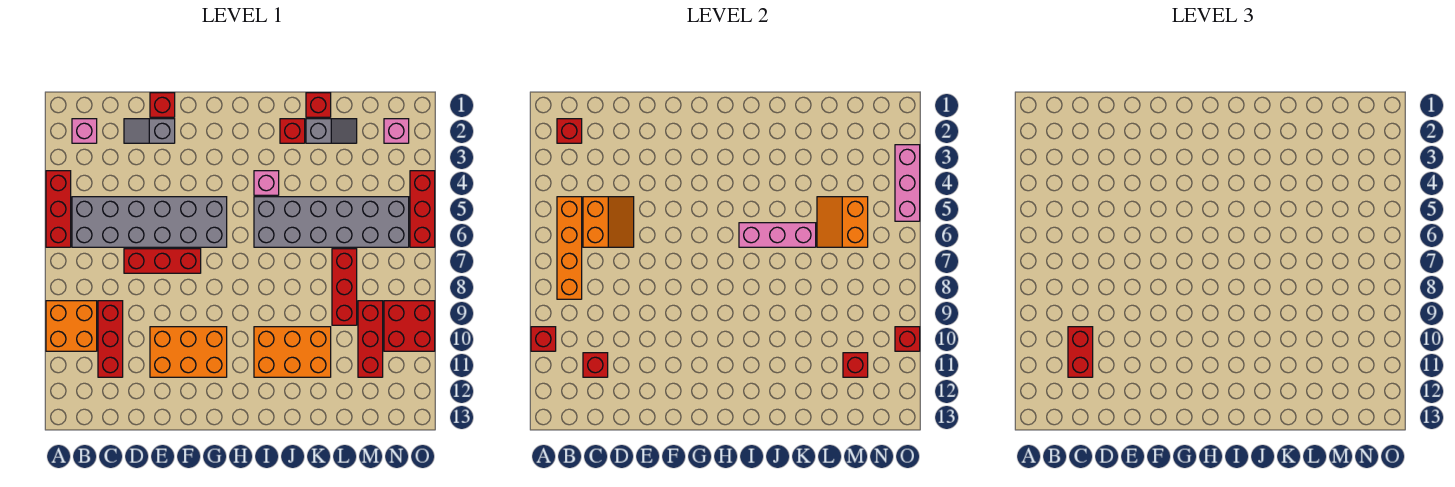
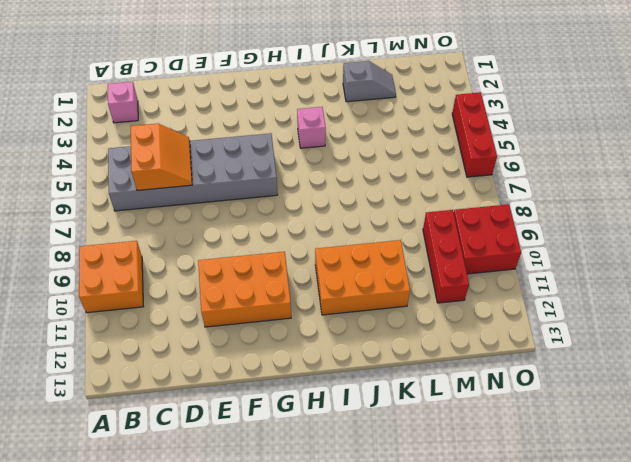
none -> red brick A4:A6 level 1
none -> red brick C9:C11 level 1
none -> grey slope D2:E2 level 1 top E
none -> red brick D7:F7 level 1

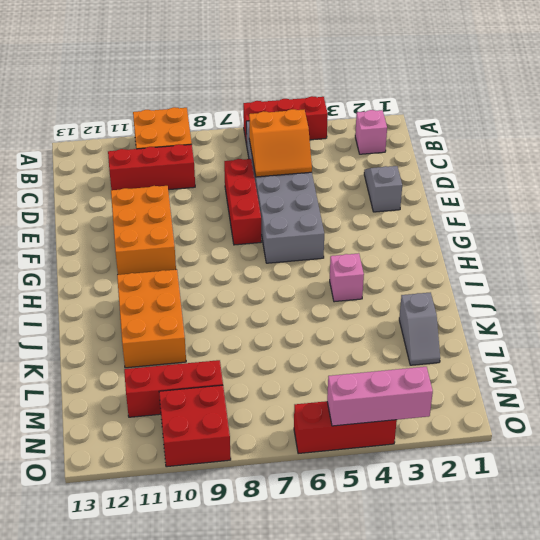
none -> red brick E1 level 1
none -> grey brick I5:N6 level 1
none -> red brick J2 level 1
none -> red brick K1 level 1

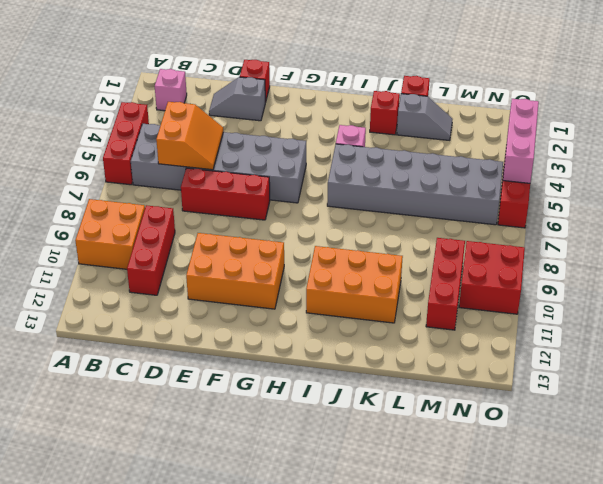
none -> red brick L7:L9 level 1
none -> pink brick N2 level 1
none -> red brick A10 level 2
none -> red brick B2 level 2

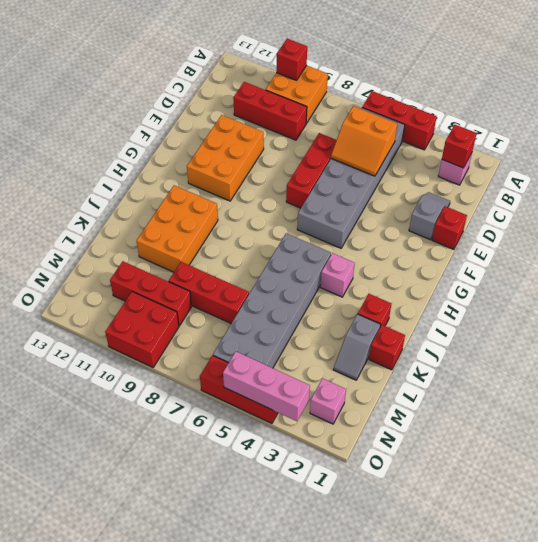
none -> orange brick B5:B8 level 2
none -> red brick C11 level 2
none -> pink brick I6:K6 level 2
none -> orange slope L5:M6 level 2 top M

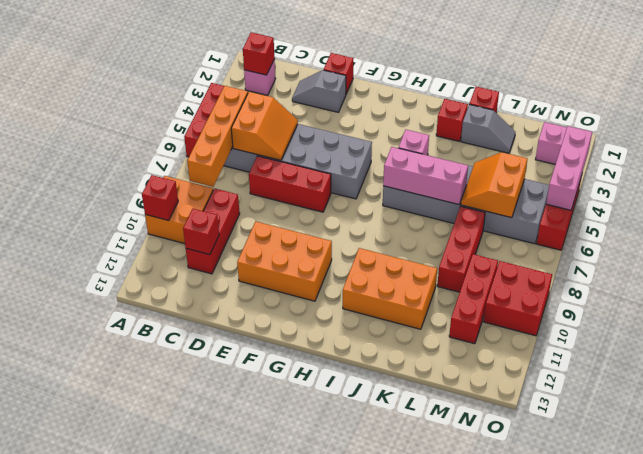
none -> red brick M11 level 2
none -> red brick O10 level 2
none -> red brick C10:C11 level 3

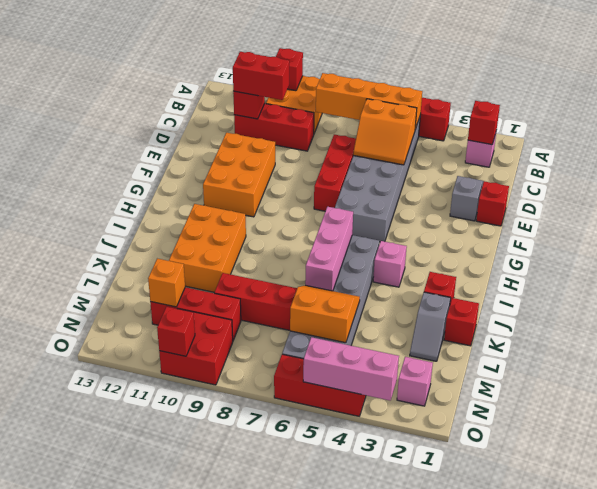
orange brick M11 level 2 -> red brick M11 level 2

